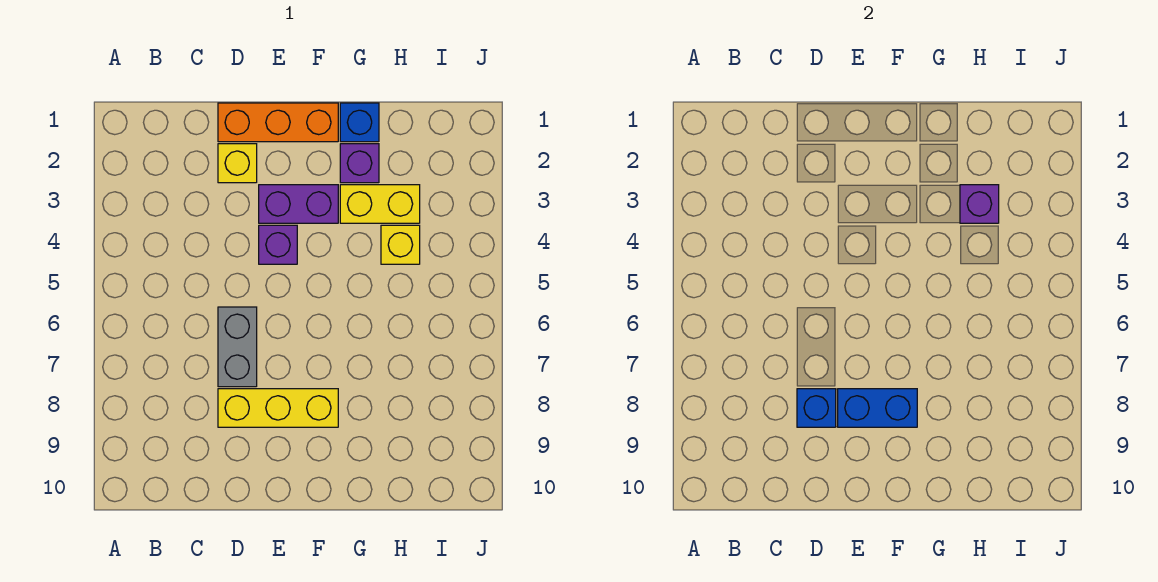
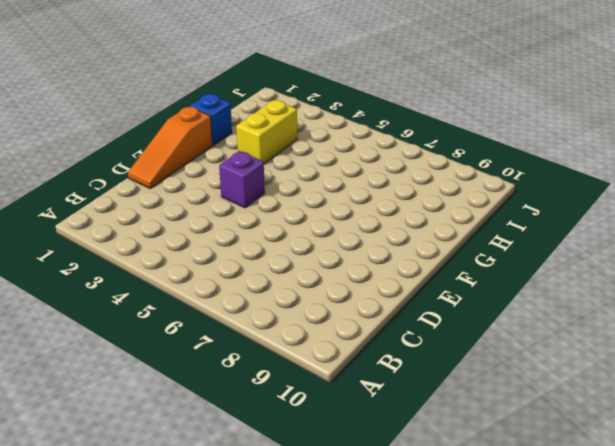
orange slope D1:F1 level 1 top F -> orange brick D1:F1 level 1
none -> yellow brick D2 level 1
none -> grey brick D6:D7 level 1
none -> yellow brick D8:F8 level 1

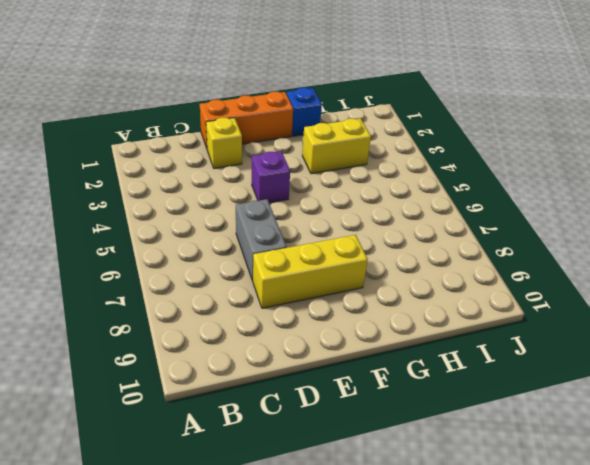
none -> purple brick E3:F3 level 1
none -> purple brick G2 level 1
none -> yellow brick H4 level 1

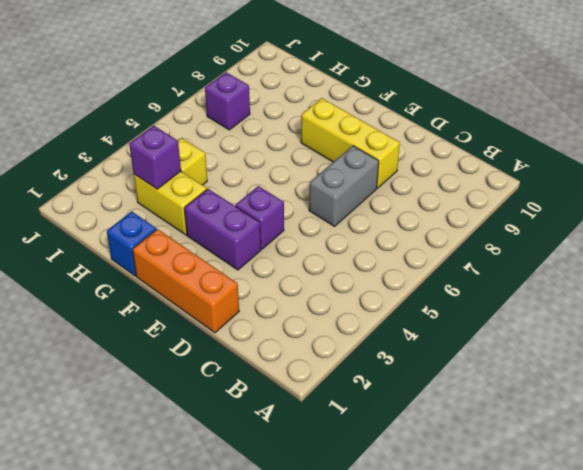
purple brick I7 level 1 -> purple brick G2 level 1
none -> yellow brick D2 level 1
none -> blue brick D8 level 2
none -> blue brick E8:F8 level 2

